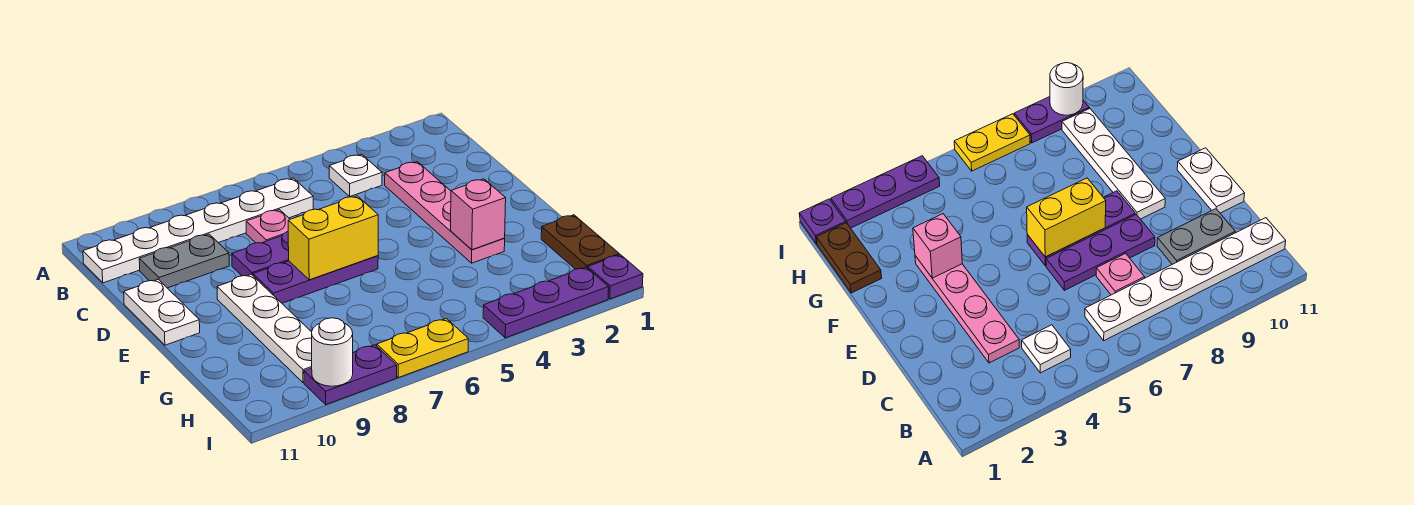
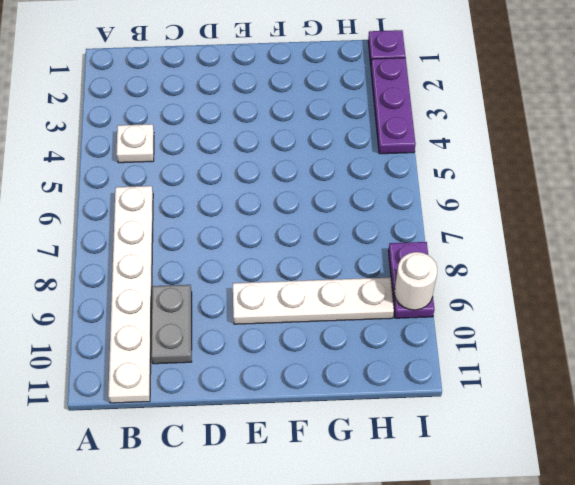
none -> pink plate C3:F3 level 1
none -> pink plate C7 level 1
none -> purple plate D6:D8 level 1

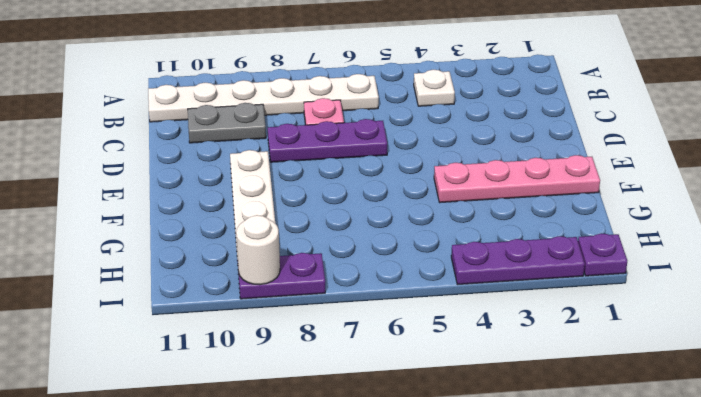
pink plate F1:F4 level 1 -> pink plate C3:F3 level 1
none -> white plate D11:E11 level 1
none -> purple plate E6:E8 level 1
none -> brown plate G1:H1 level 1

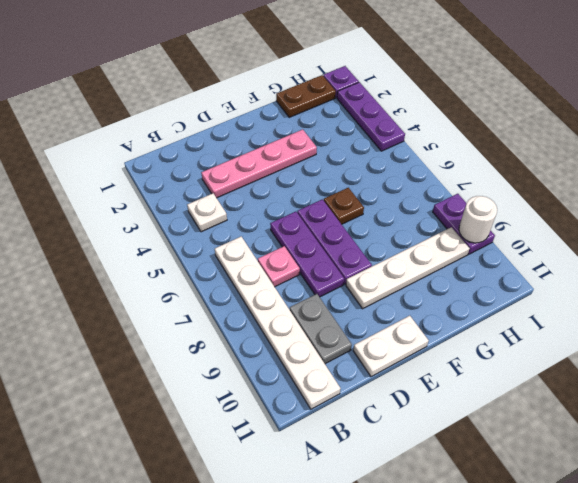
brown plate F6 level 1 -> none
none -> yellow plate I6:I7 level 1
none -> yellow brick E6:E7 level 2
none -> pink brick F3 level 2

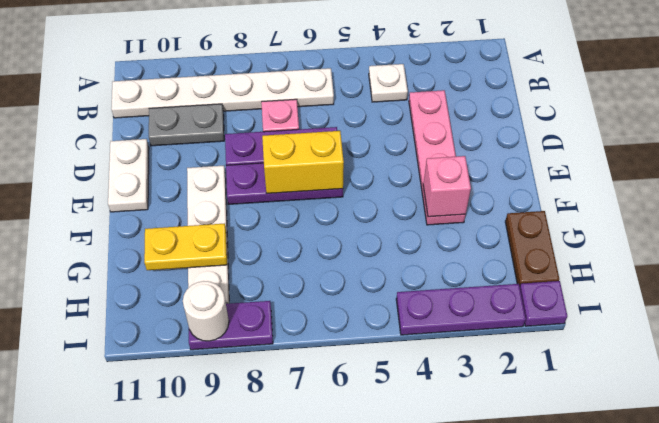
yellow plate G9:G10 level 2 -> yellow plate I6:I7 level 1

